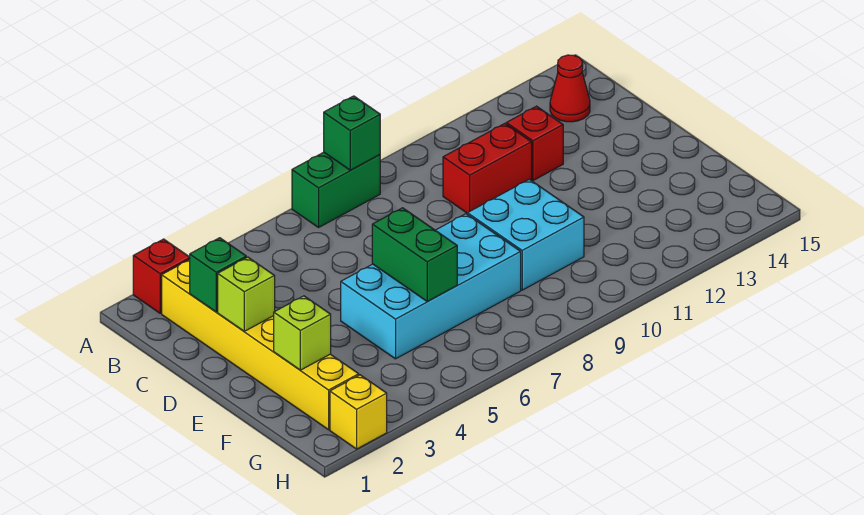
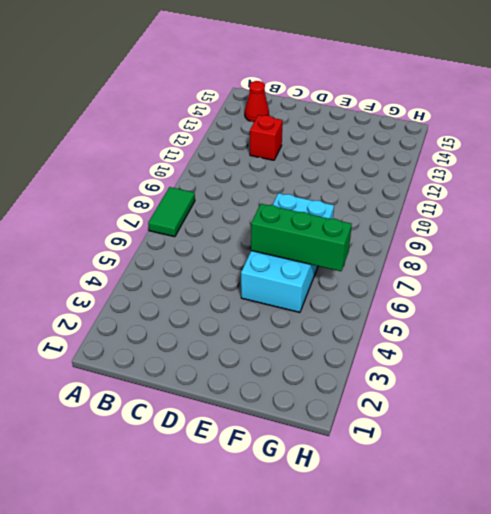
green tile A7:A8 level 1 -> green brick A7:A8 level 1
green brick E6:G6 level 2 -> green brick E6:F6 level 2
none -> red brick A2 level 1
none -> yellow brick B2:G2 level 1
none -> red brick C10:C11 level 1

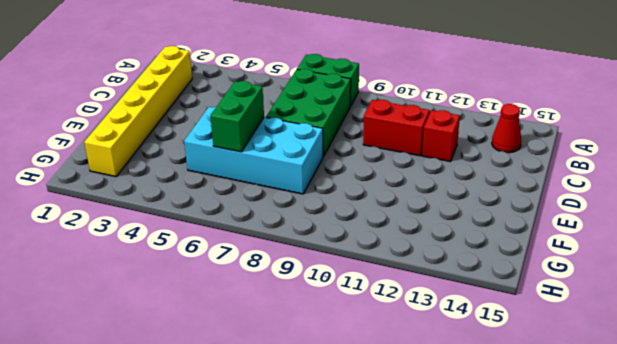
green brick B7:D8 level 1 -> none
none -> red brick A2 level 1
none -> cyan brick E9:F10 level 1
none -> yellow brick H2 level 1

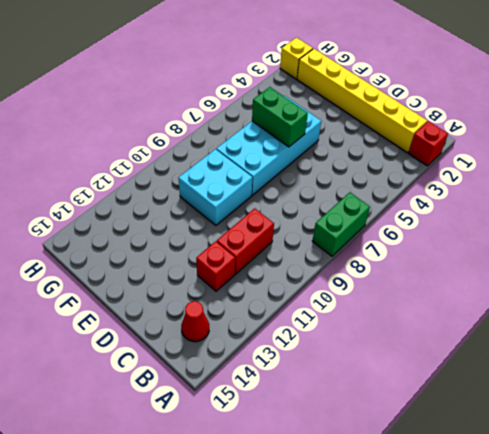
none -> green brick A8 level 2
none -> green brick C2 level 2
none -> lime brick D2 level 2

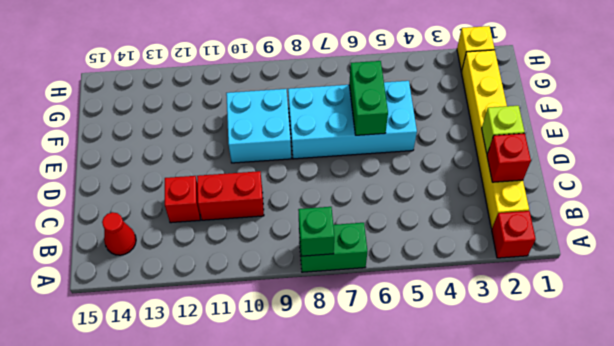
red brick C2 level 2 -> green brick C2 level 2
none -> lime brick F2 level 2

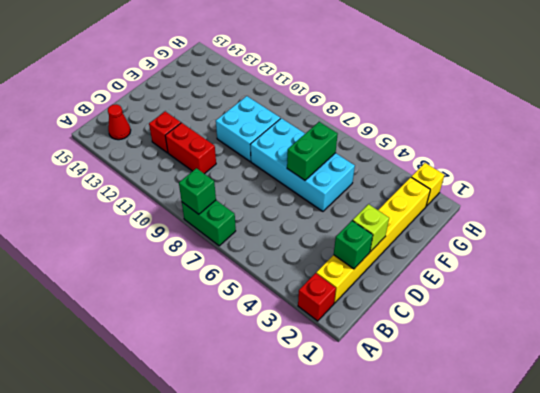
none -> lime brick F2 level 2

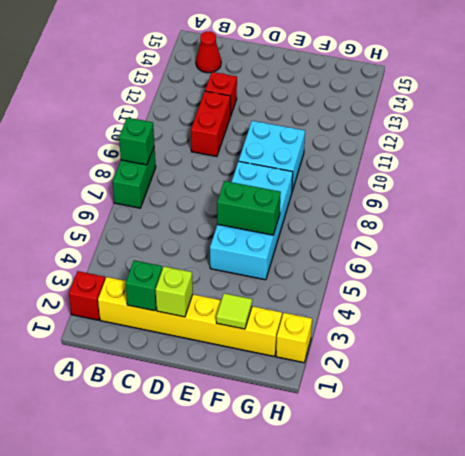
lime tile F2 level 2 -> lime brick F2 level 2

